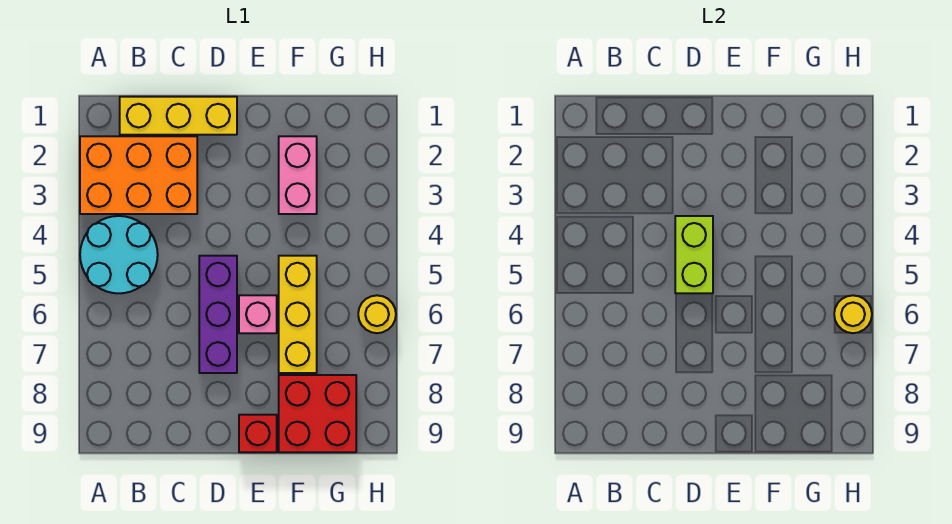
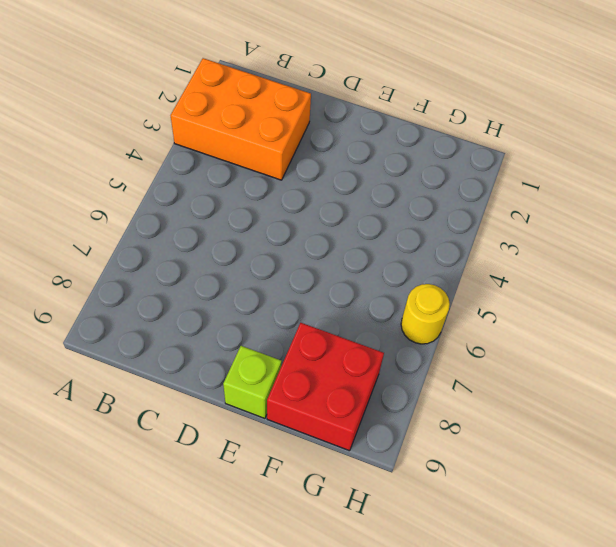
lime brick E9 level 1 -> red brick E9 level 1
none -> cyan round brick A4:B5 level 1
none -> yellow brick B1:D1 level 1
none -> purple brick D5:D7 level 1

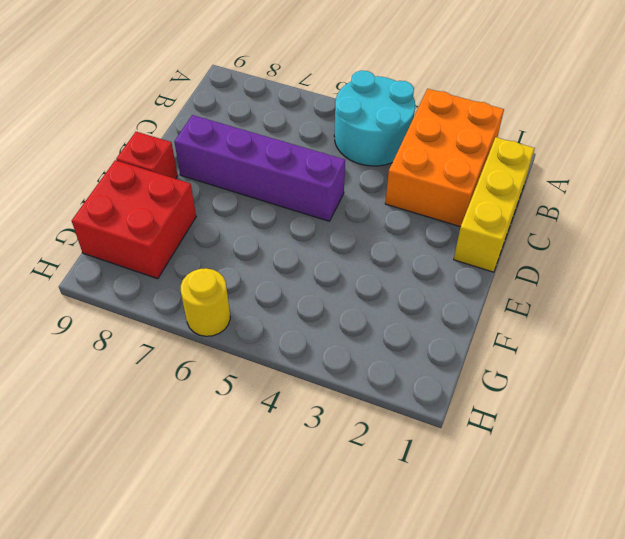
purple brick D5:D8 level 1 -> purple brick D5:D7 level 1
none -> pink brick E6 level 1
none -> pink brick F2:F3 level 1
none -> yellow brick F5:F7 level 1

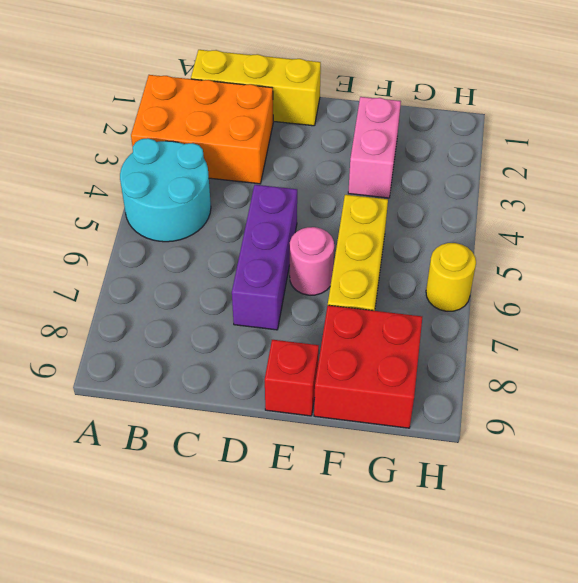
pink round brick E6 level 1 -> pink brick E6 level 1
none -> lime brick D4:D5 level 2
none -> yellow round brick H6 level 2

